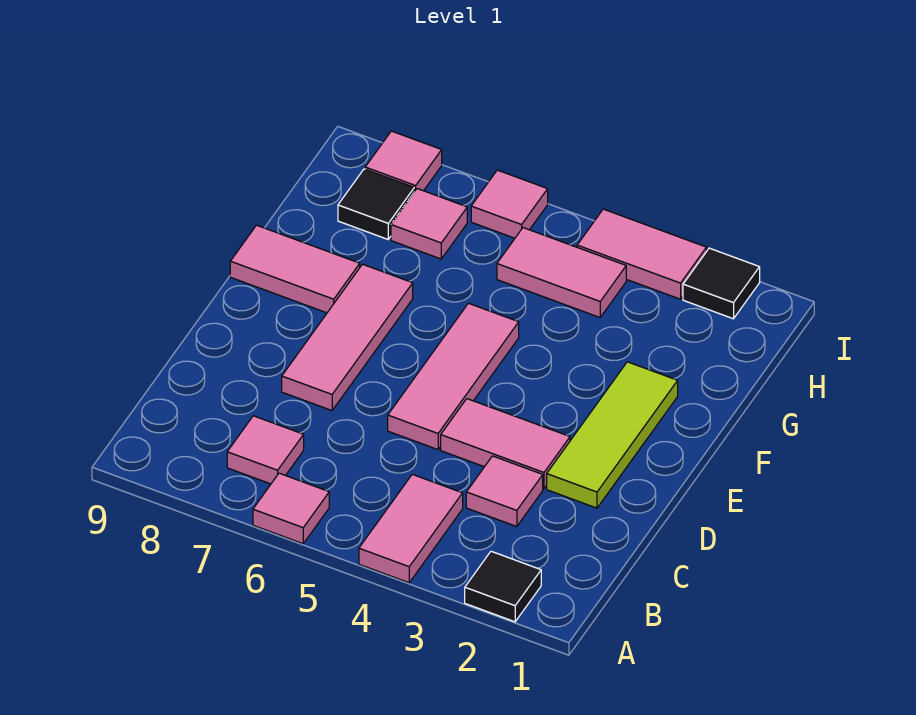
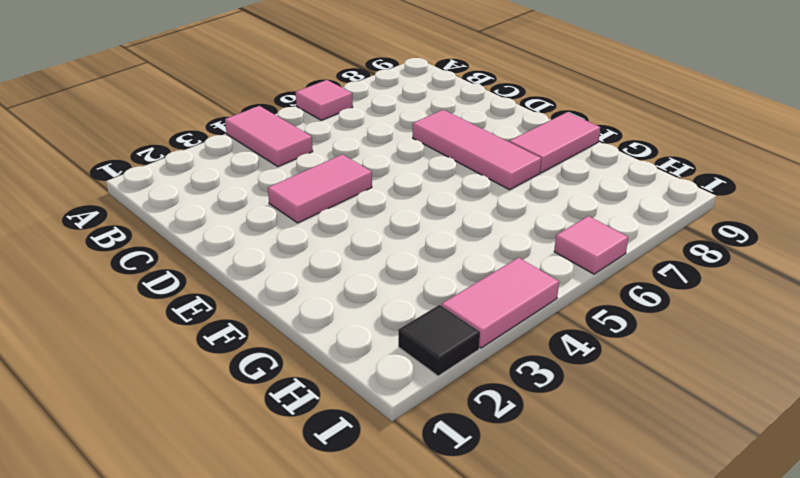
none -> black tile A2 level 1
none -> pink tile B7 level 1
none -> pink tile C3 level 1

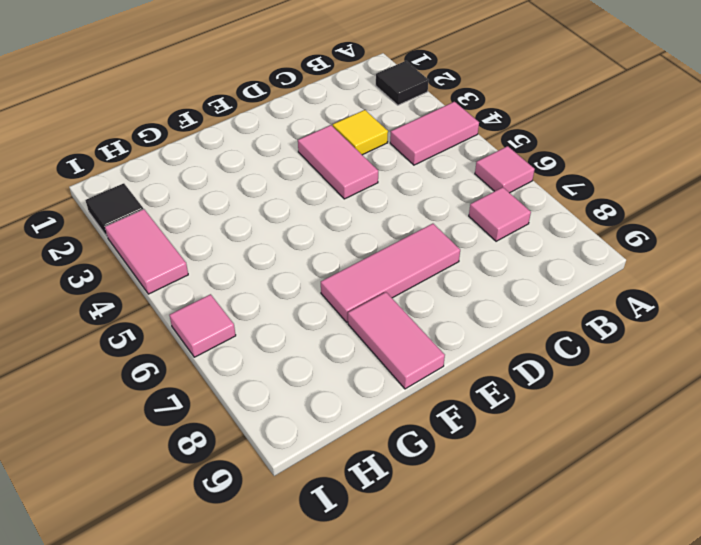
yellow tile C3 level 1 -> pink tile C3 level 1
none -> lime tile D2:F2 level 1
none -> pink tile D5:F5 level 1
none -> pink tile H4:H5 level 1

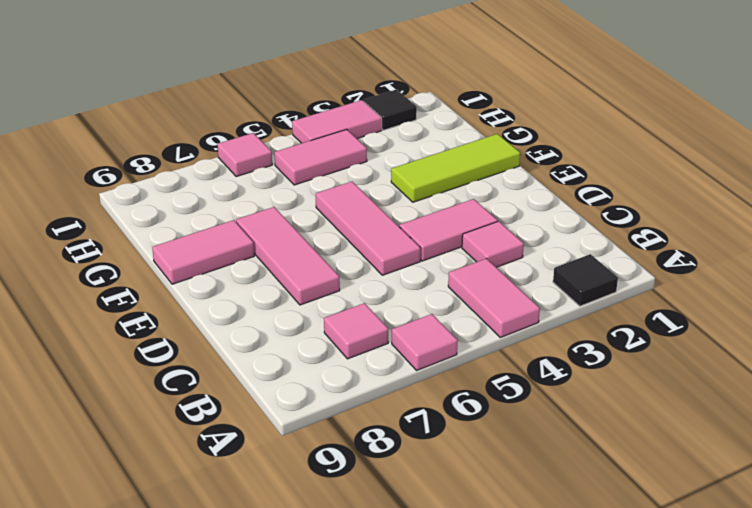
lime tile F1:F3 level 1 -> lime tile D2:F2 level 1
none -> pink tile H7 level 1
none -> black tile H8 level 1
none -> pink tile I8 level 1

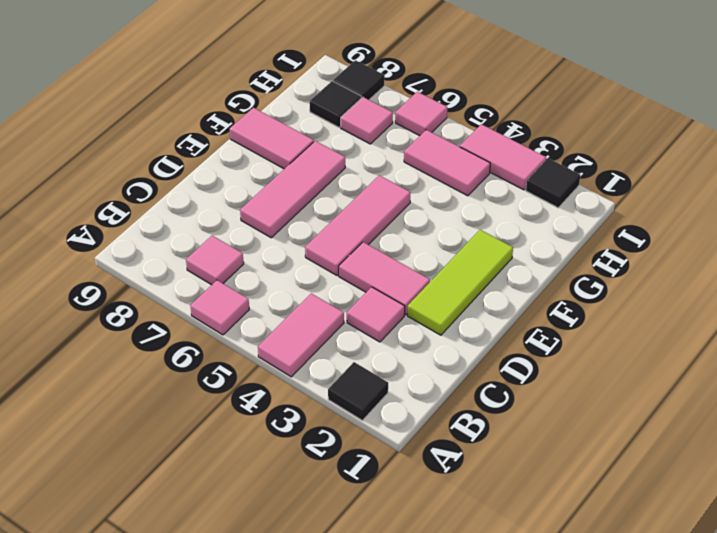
black tile I8 level 1 -> pink tile I8 level 1

